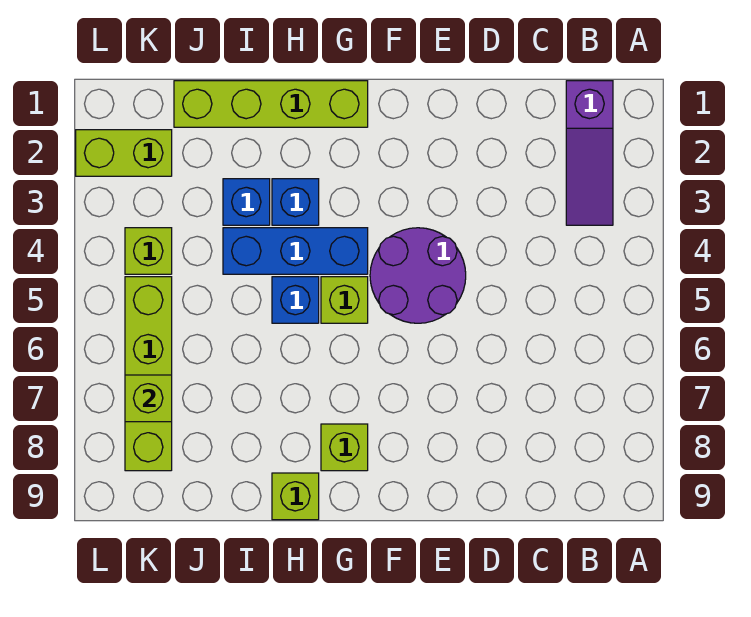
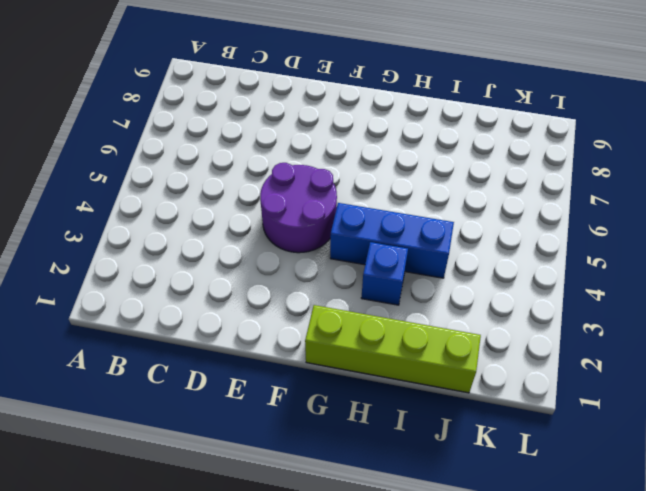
none -> purple slope B1:B3 level 1 top 1
none -> lime brick G5 level 1
none -> lime brick G8 level 1

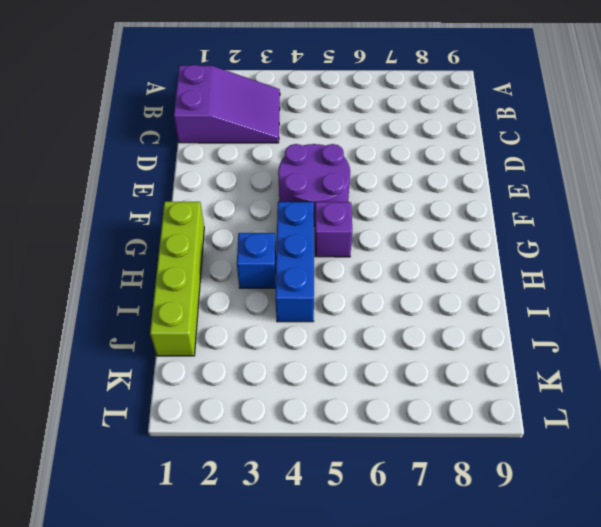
purple slope B1:C3 level 1 top 1 -> purple slope B1:B3 level 1 top 1
purple brick G5 level 1 -> lime brick G5 level 1
none -> lime brick G8 level 1
none -> blue brick H5 level 1
none -> lime brick H9 level 1

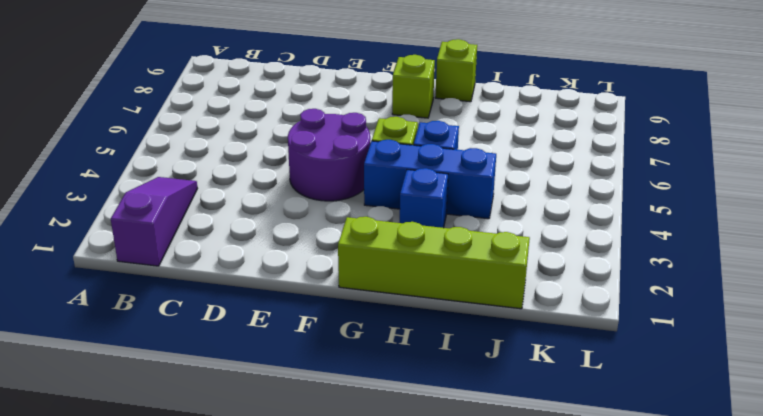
none -> blue brick I3 level 1
none -> lime brick K2:L2 level 1
none -> lime brick K4 level 1

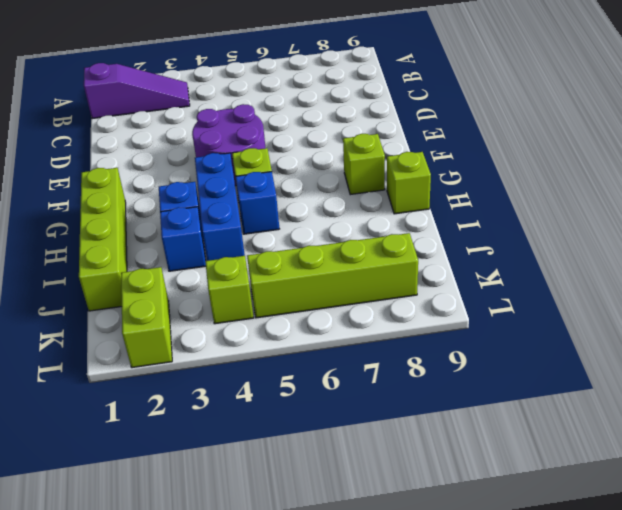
none -> lime brick K7 level 2

